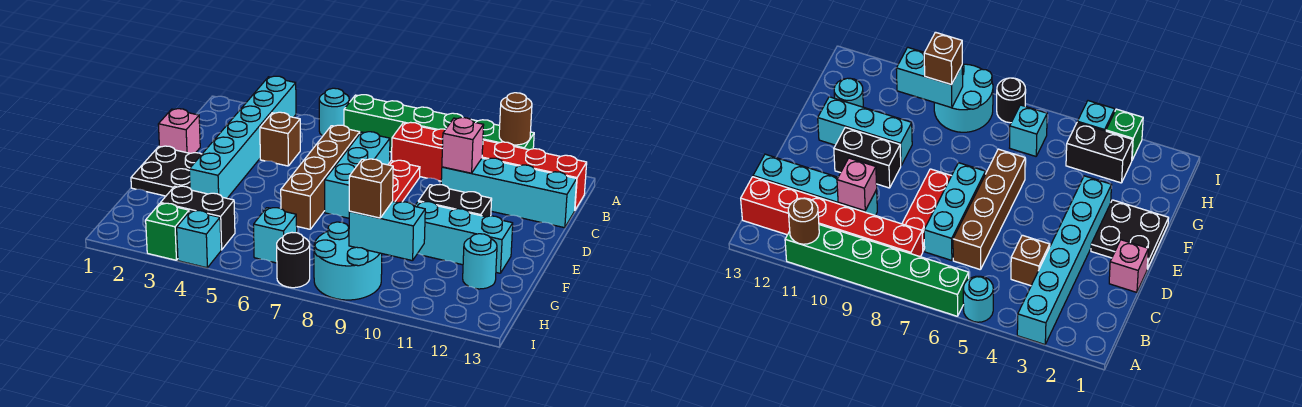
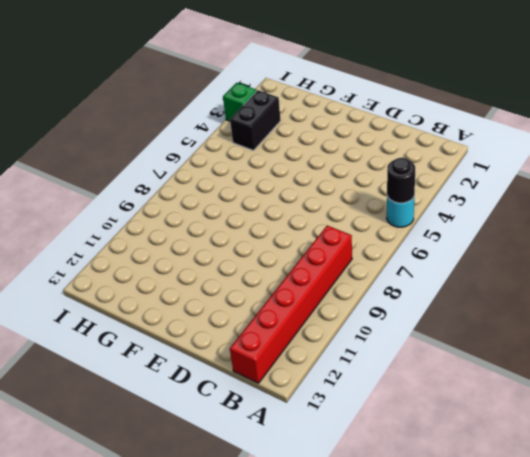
black round brick A5 level 2 -> black round brick I7 level 1
none -> cyan brick A3:F3 level 1
none -> green brick A6:A11 level 1
none -> brown brick C4 level 1

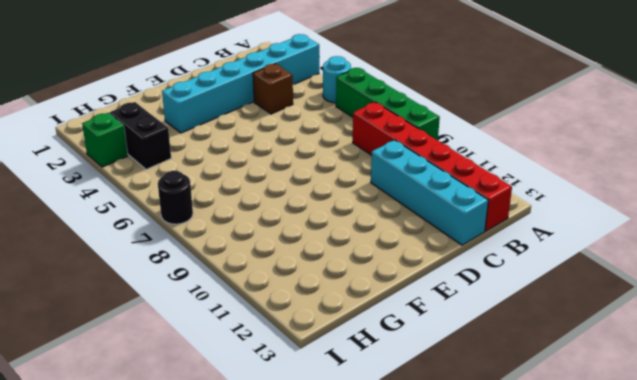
green brick A6:A9 level 1 -> green brick A6:A11 level 1
none -> brown brick C6:F6 level 1
none -> cyan brick C7:E7 level 1
none -> red plate C8:E8 level 1

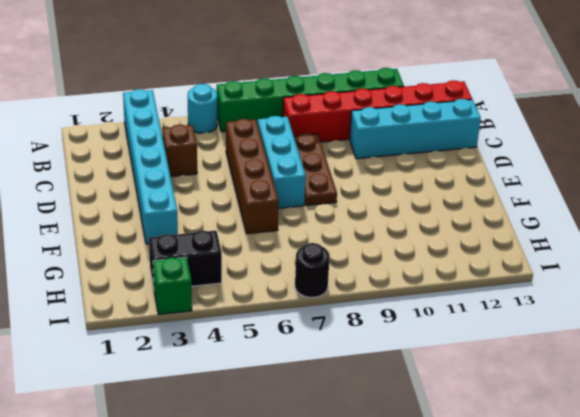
brown plate C8:E8 level 1 -> red plate C8:E8 level 1
none -> pink brick D1 level 1
none -> black plate E1:F2 level 1
none -> black brick E10:E11 level 1

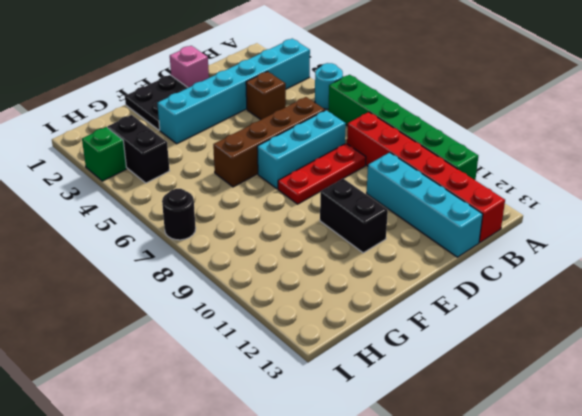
none -> cyan brick F10:F12 level 1
none -> cyan round brick G12 level 1
none -> cyan brick H6 level 1

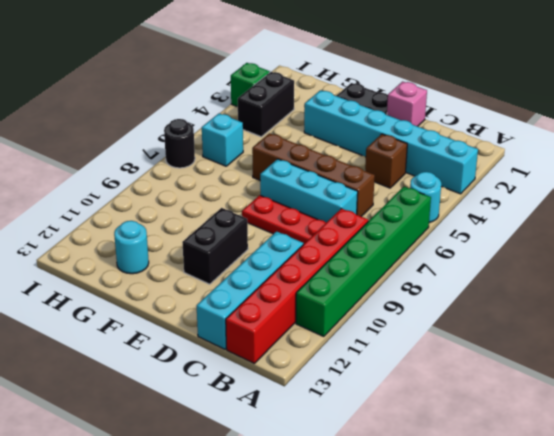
none -> cyan brick F10:F12 level 1
none -> cyan round brick H8:I9 level 1
none -> cyan brick I4 level 1

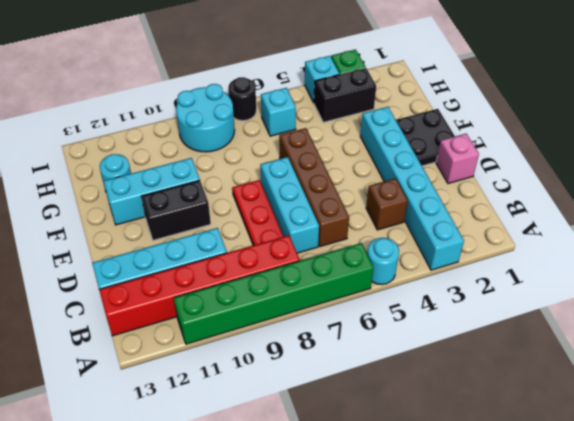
none -> brown round brick A11 level 2
none -> pink brick C10 level 2
none -> cyan brick H9:H10 level 2

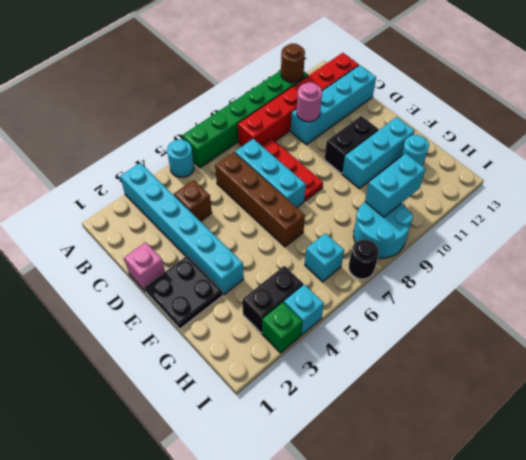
pink round brick C10 level 2 -> pink brick C10 level 2
none -> brown brick H9 level 3

